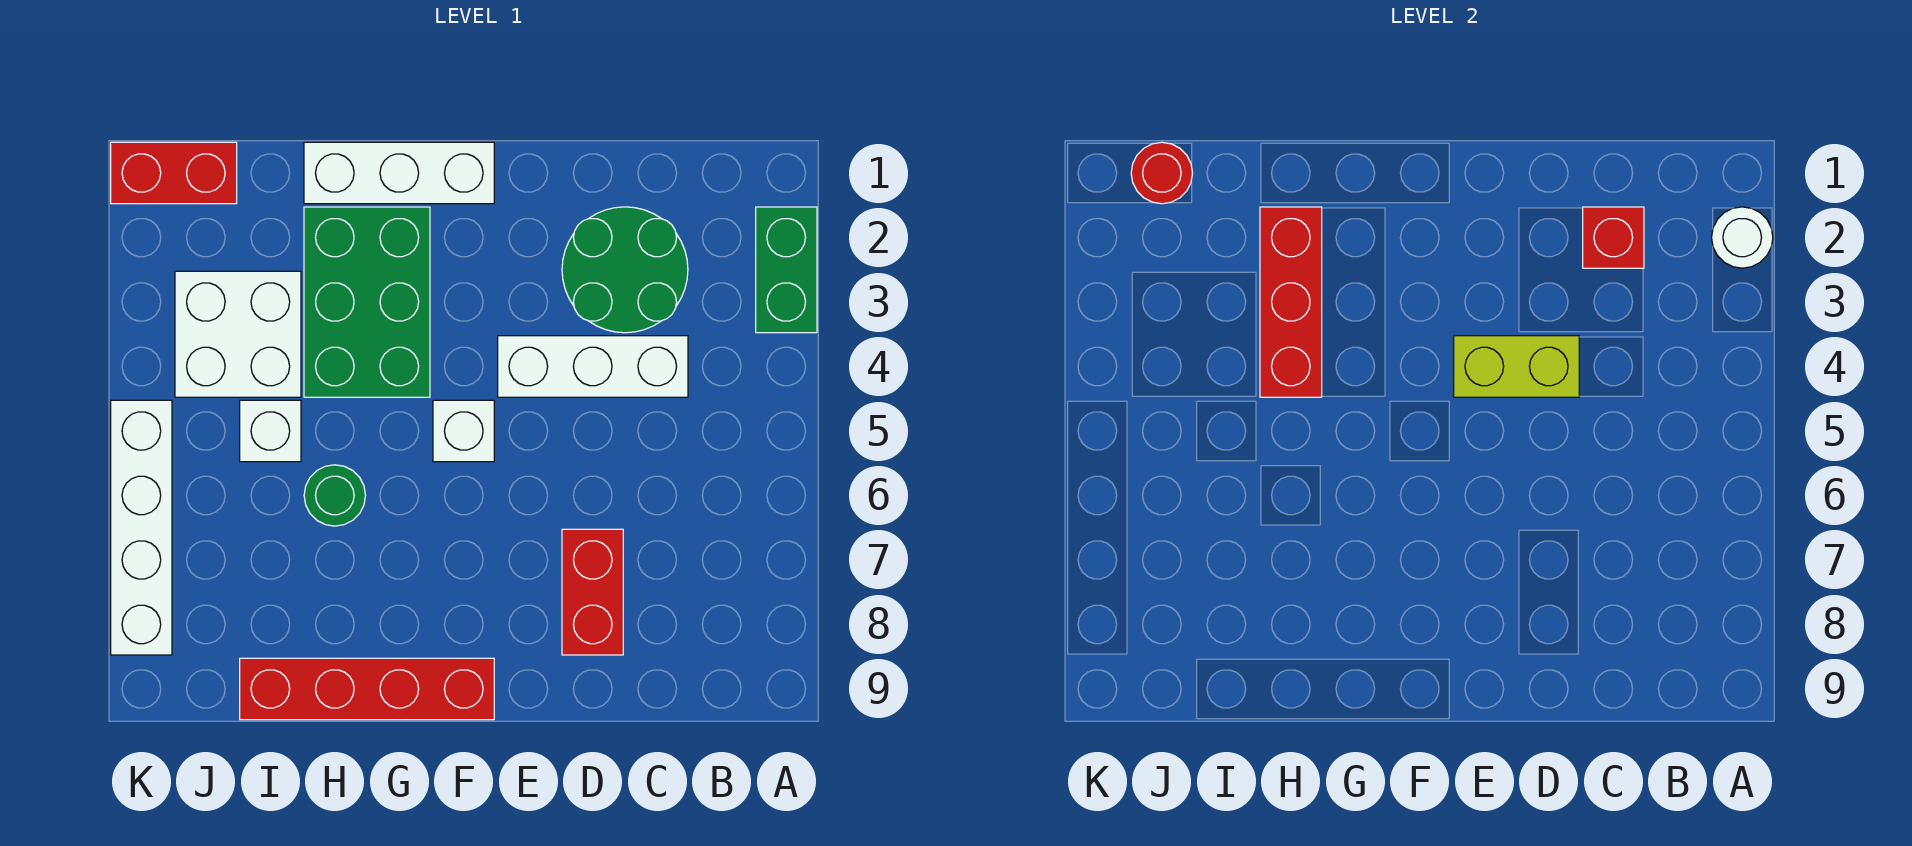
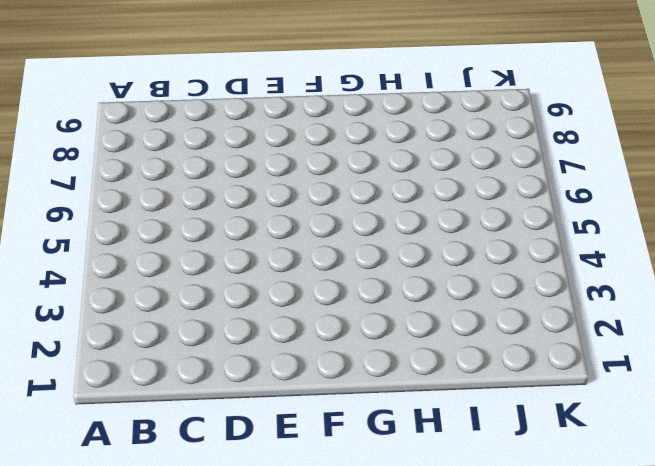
none -> green brick A2:A3 level 1
none -> green round brick C2:D3 level 1
none -> white brick C4:E4 level 1

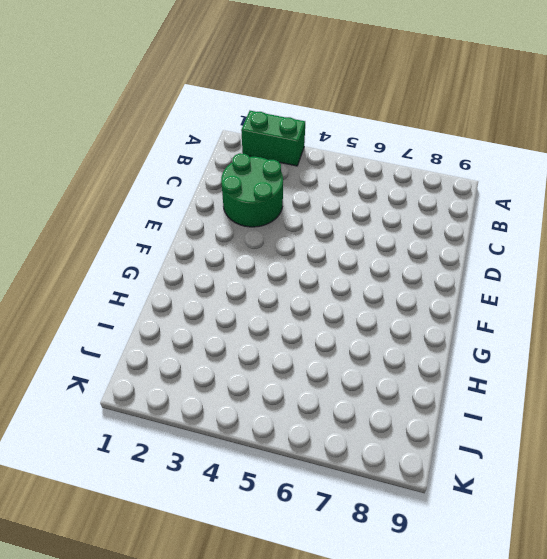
none -> white brick C4:E4 level 1
none -> red brick D7:D8 level 1
none -> white brick F1:H1 level 1

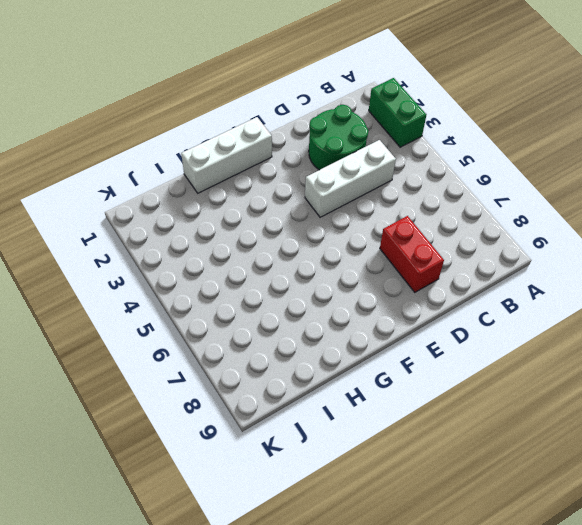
none -> white brick F5 level 1
none -> red brick F9:I9 level 1
none -> green brick G2:H4 level 1

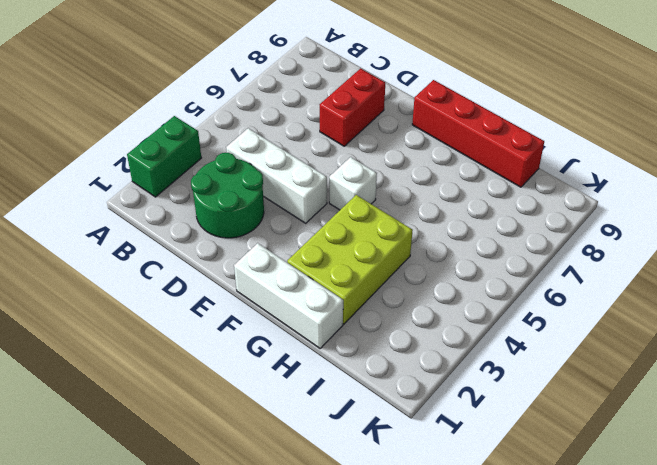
lime brick G2:H4 level 1 -> green brick G2:H4 level 1
none -> green round brick H6 level 1
none -> white brick I3:J4 level 1
none -> white brick I5 level 1

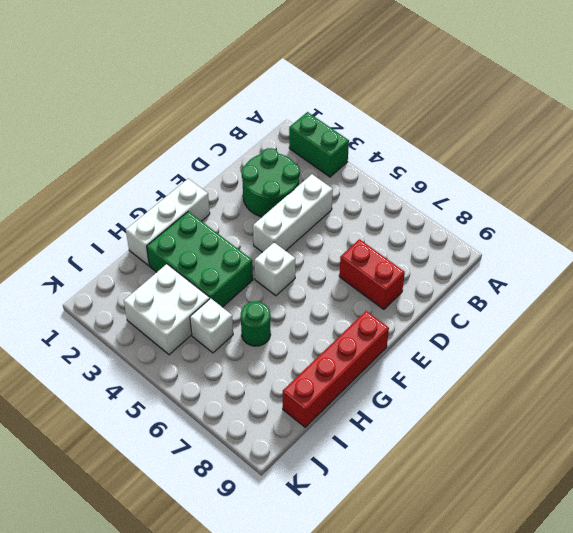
none -> red brick J1:K1 level 1
none -> white brick K5:K8 level 1
none -> white round brick A2 level 2

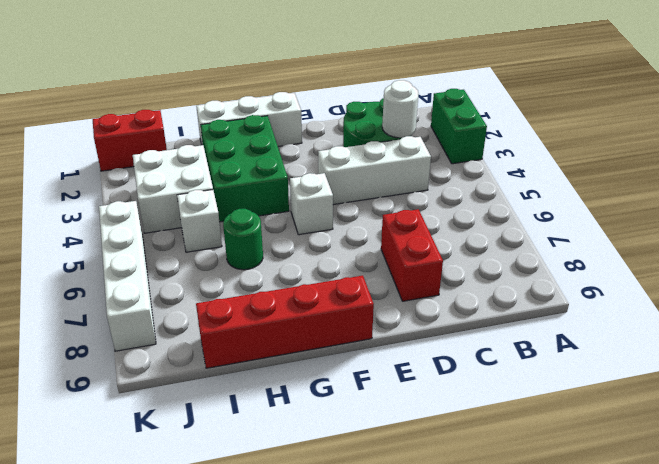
white round brick C3 level 2 -> white round brick A2 level 2
none -> red brick C2 level 2
none -> lime brick D4:E4 level 2
none -> red brick H2:H4 level 2

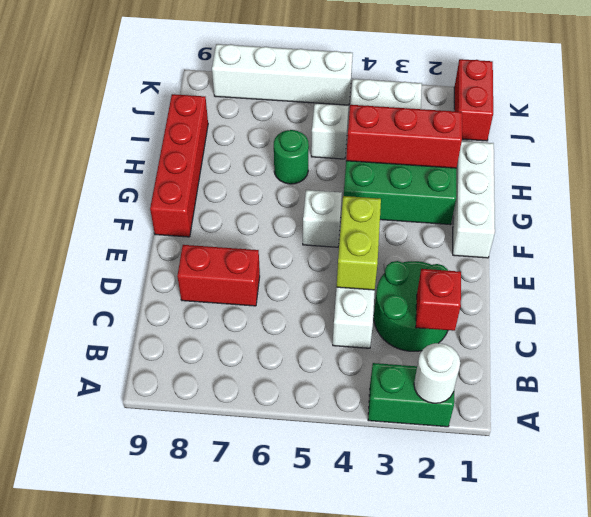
none -> red round brick J1 level 2

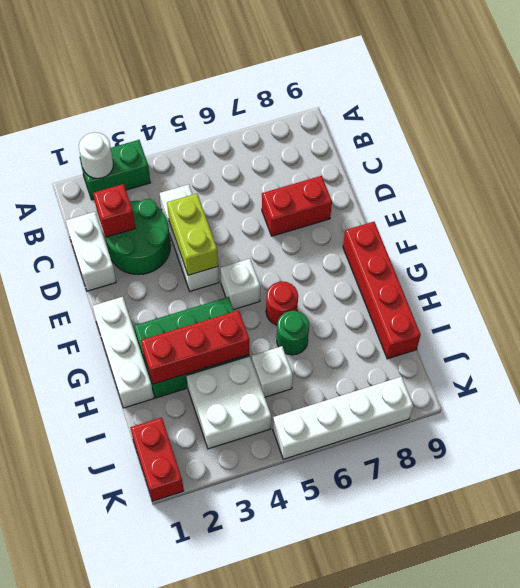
white brick C1:D1 level 1 -> none
red round brick G6 level 1 -> red round brick J1 level 2

